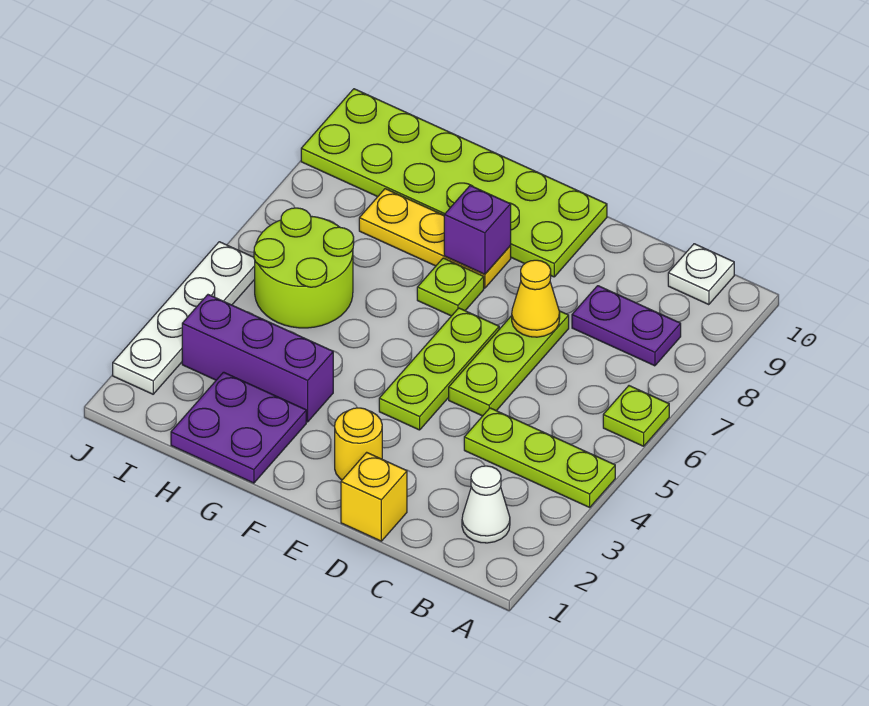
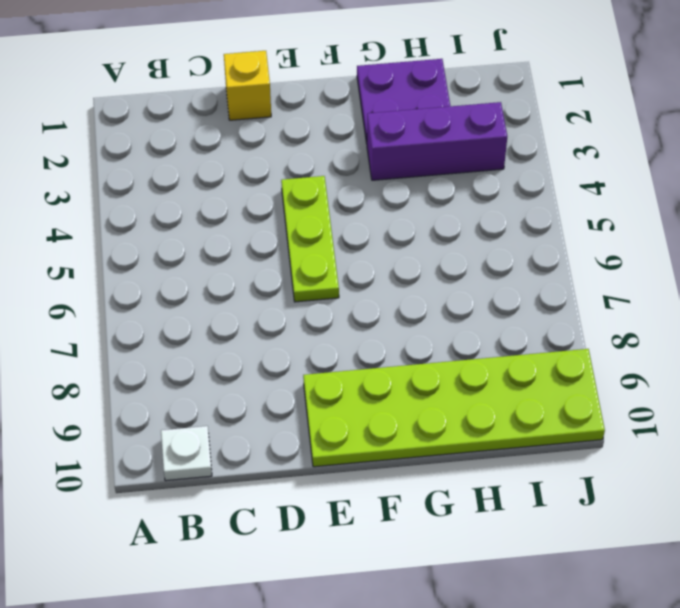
none -> lime plate A4:C4 level 1
none -> lime plate A6 level 1
none -> white cone B2 level 1

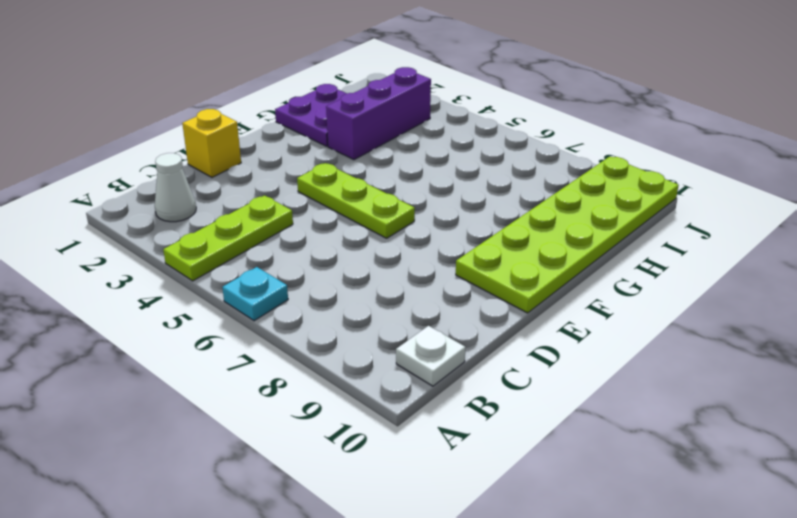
cyan plate A6 level 1 -> lime plate A6 level 1
none -> purple plate B8:C8 level 1
none -> lime plate D5:D7 level 1
none -> yellow round brick E2 level 1

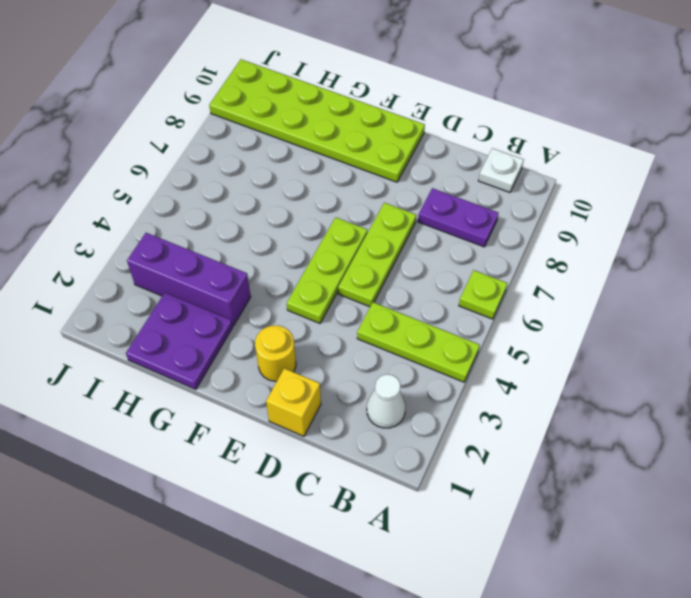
none -> lime plate F7 level 1
none -> yellow plate F8:H8 level 1
none -> lime round brick H5:I6 level 1

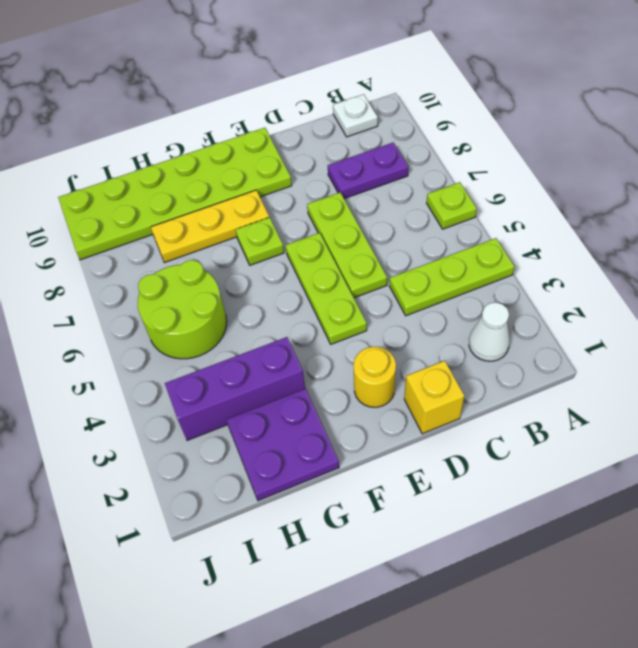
none -> white plate J2:J5 level 1
none -> yellow cone D7 level 2
none -> purple brick F8 level 2

